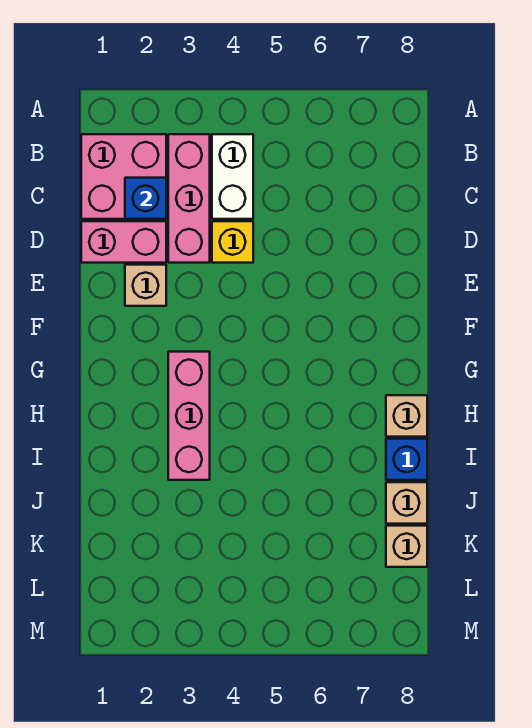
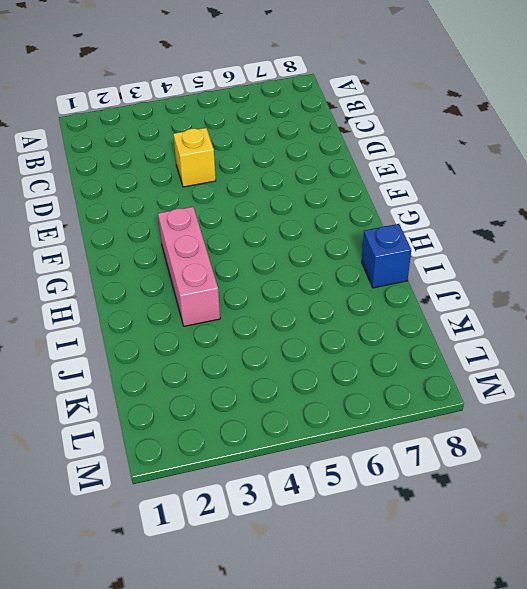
none -> pink brick B1:C2 level 1
none -> pink brick B3:D3 level 1
none -> white brick B4:C4 level 1

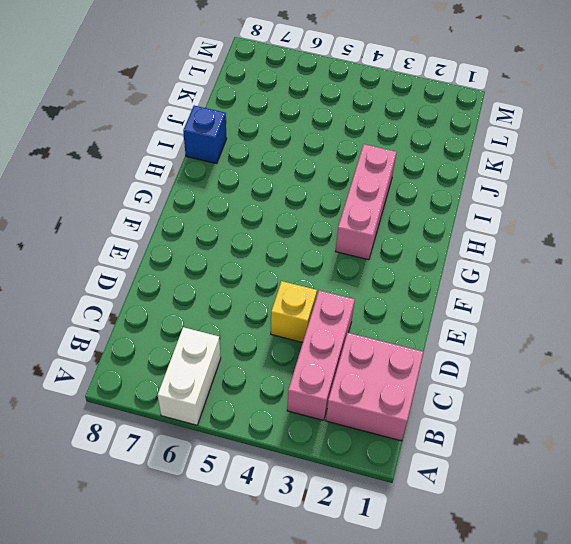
white brick A6:B6 level 1 -> white brick B4:C4 level 1
none -> pink brick D1:D2 level 1
none -> tan brick E2 level 1
none -> tan brick H8 level 1

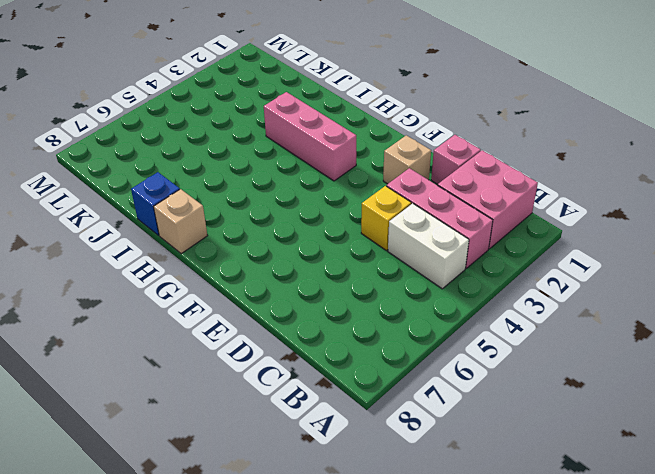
pink brick D1 level 1 -> pink brick D1:D2 level 1
none -> tan brick J8 level 1
none -> tan brick K8 level 1
none -> blue brick C2 level 2

